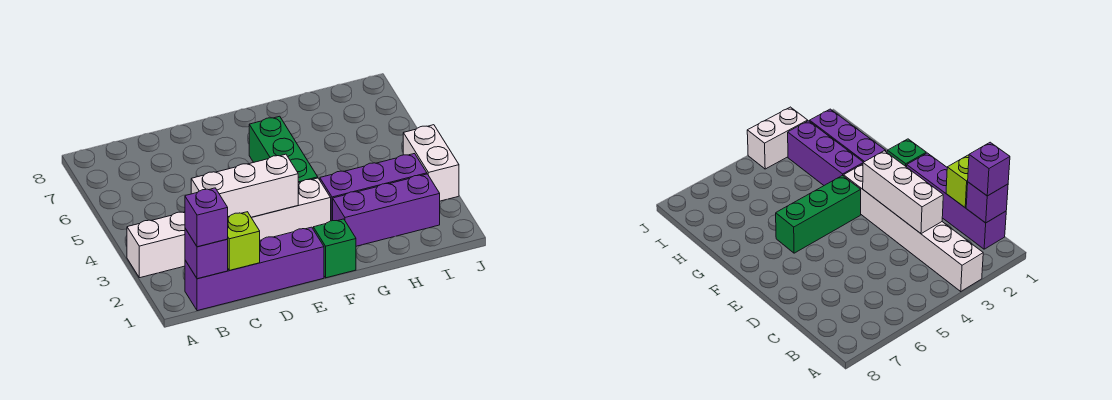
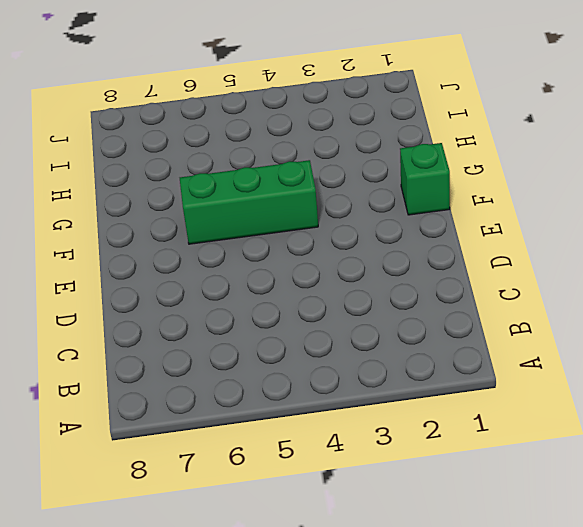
none -> white brick A3:F3 level 1
none -> purple brick B1:E1 level 1

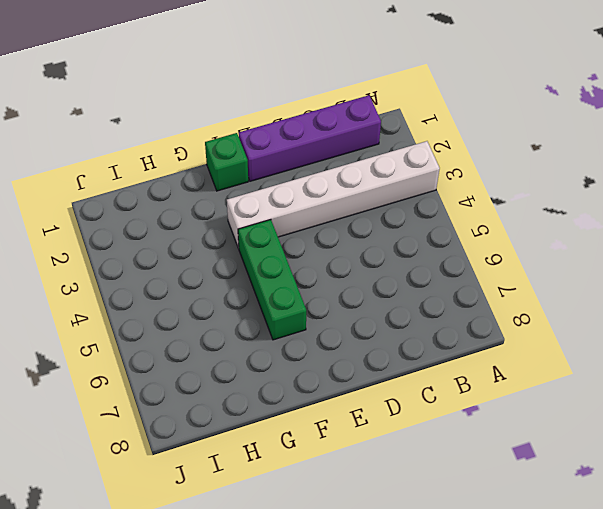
none -> purple brick G2:I2 level 1
none -> purple brick G3:I3 level 1

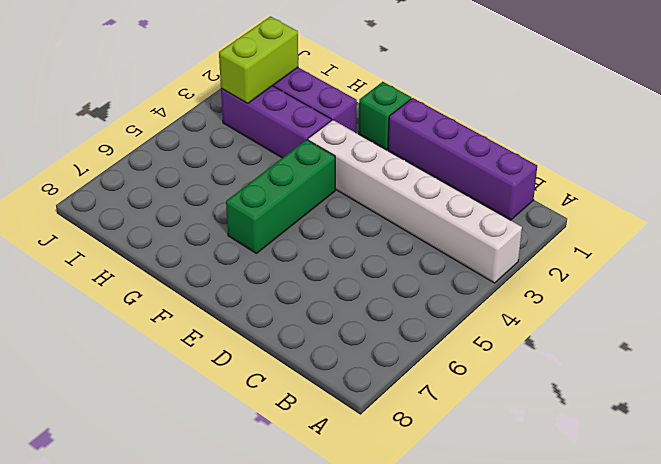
lime brick I2:I3 level 2 -> none
none -> white brick J3:J4 level 1
none -> purple brick B1 level 2

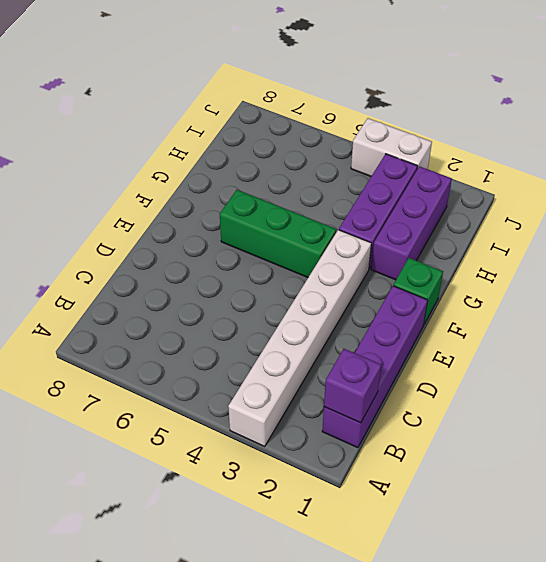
none -> lime brick C1 level 2
none -> white brick C3:E3 level 2

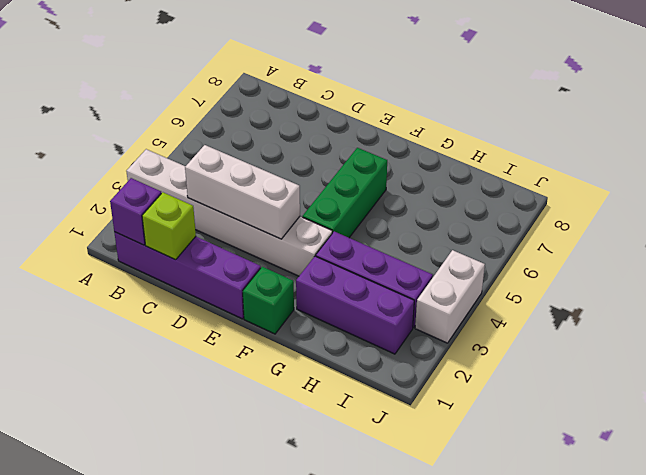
none -> purple brick B1 level 3

